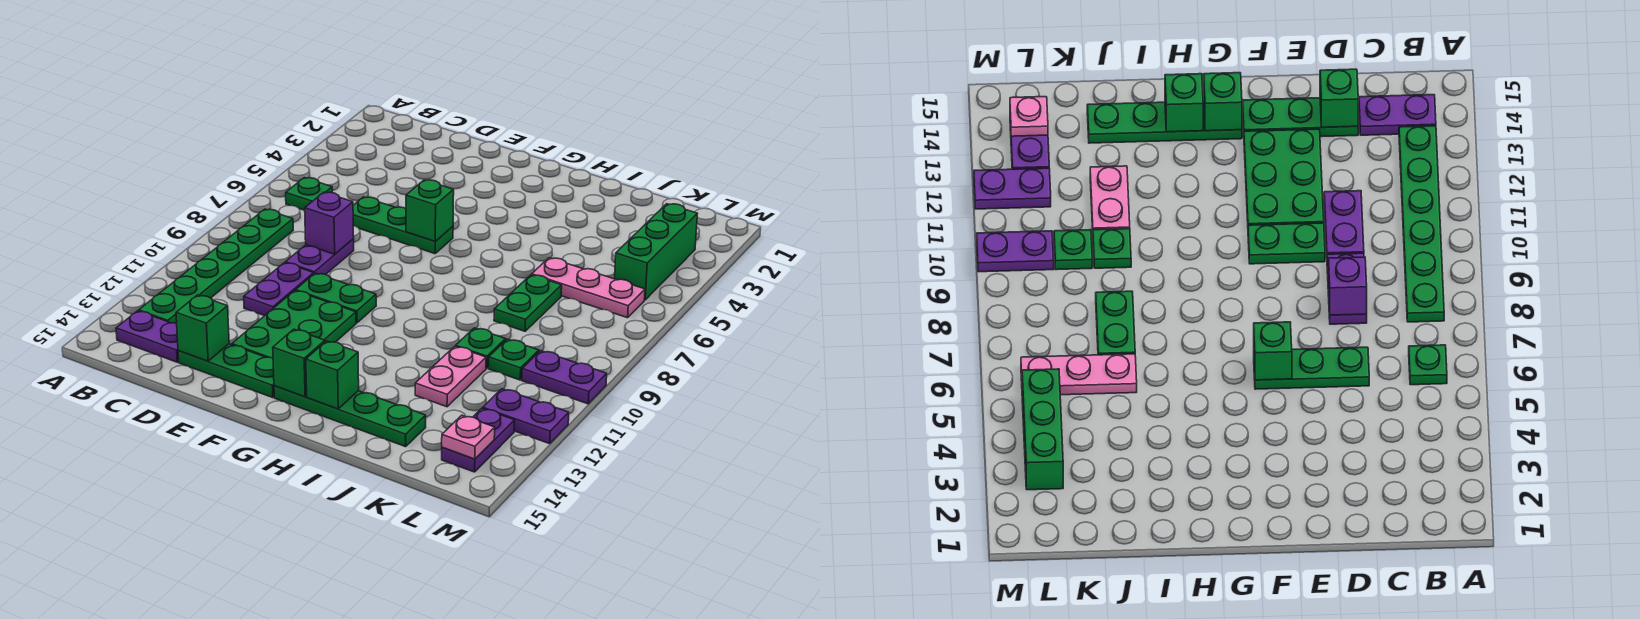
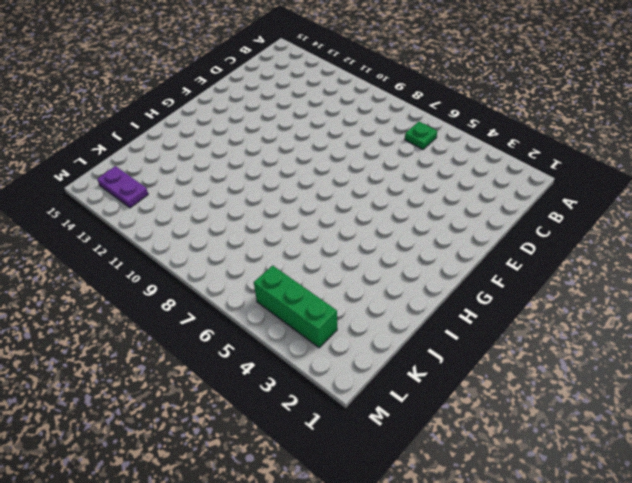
none -> green plate B8:B13 level 1
none -> purple plate B14:C14 level 1
none -> green plate D6:F6 level 1

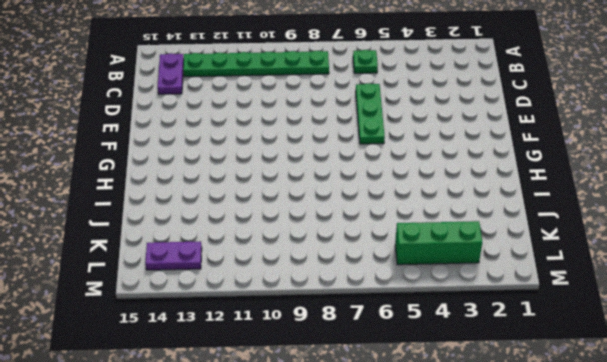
none -> purple plate D8:D9 level 1
none -> purple plate D10:D11 level 1
none -> green plate D14:F14 level 1

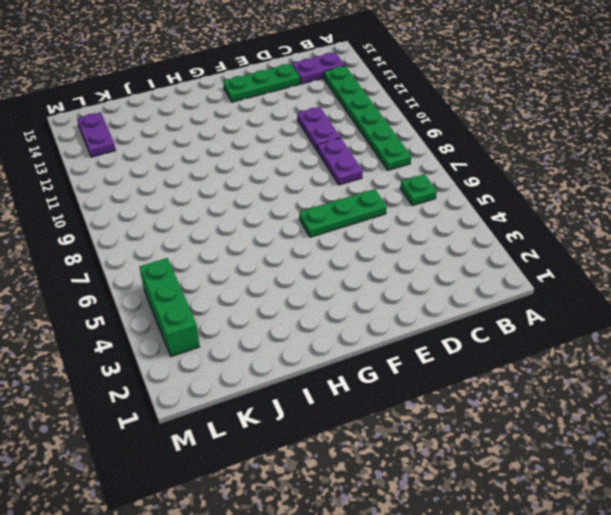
none -> green plate E10:F10 level 1
none -> green plate E11:F13 level 1
none -> green plate G14:J14 level 1

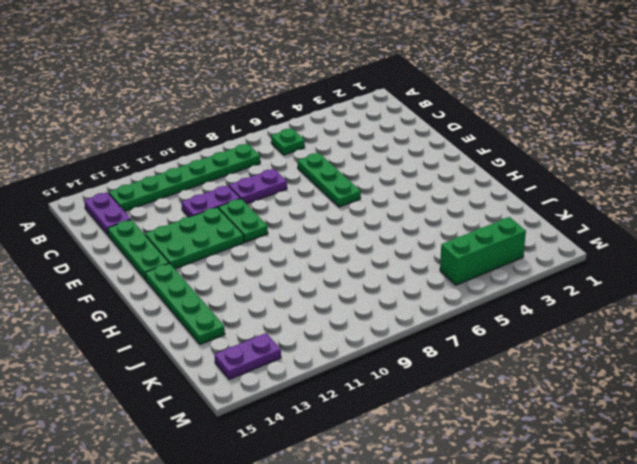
none -> pink plate J6:L6 level 1
none -> green plate J7:J8 level 1
none -> green plate J10 level 1

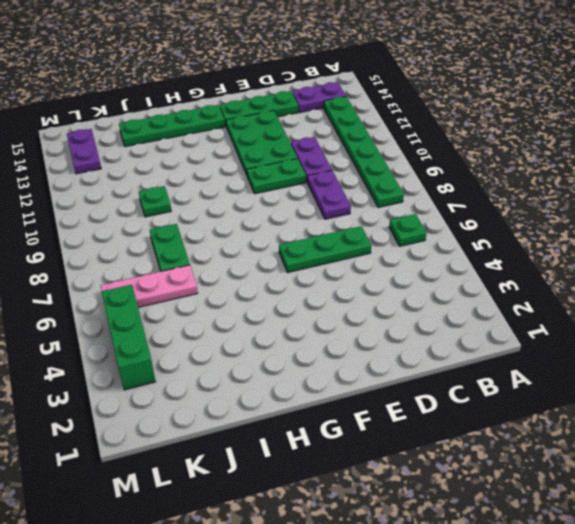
none -> pink plate J11:J12 level 1
none -> green plate K10 level 1
none -> purple plate L10:M10 level 1

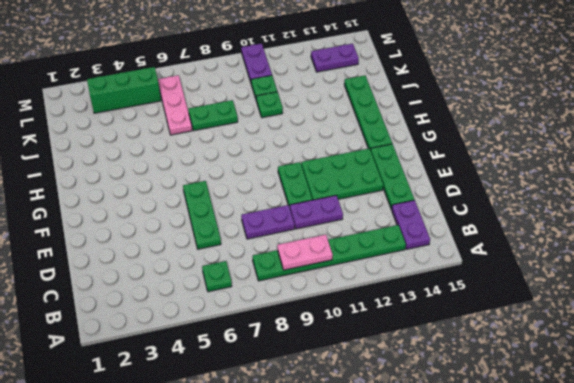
pink plate B9:B10 level 2 -> pink plate J11:J12 level 1
none -> purple plate L12:M12 level 1
none -> purple brick D8 level 2
none -> green brick D14 level 2

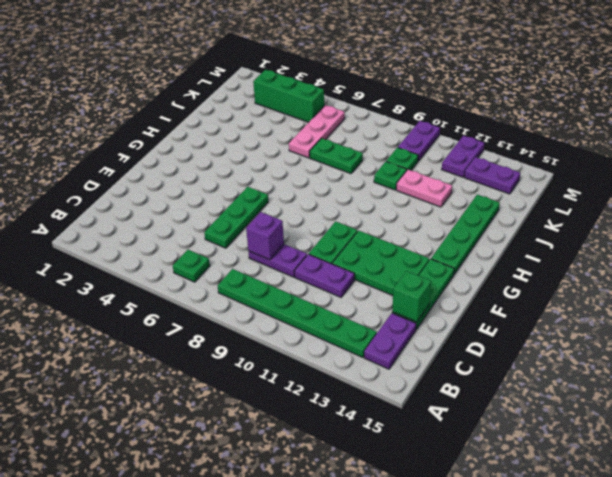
none -> green brick F6 level 2
none -> green brick G14 level 2
none -> green brick H14 level 2

